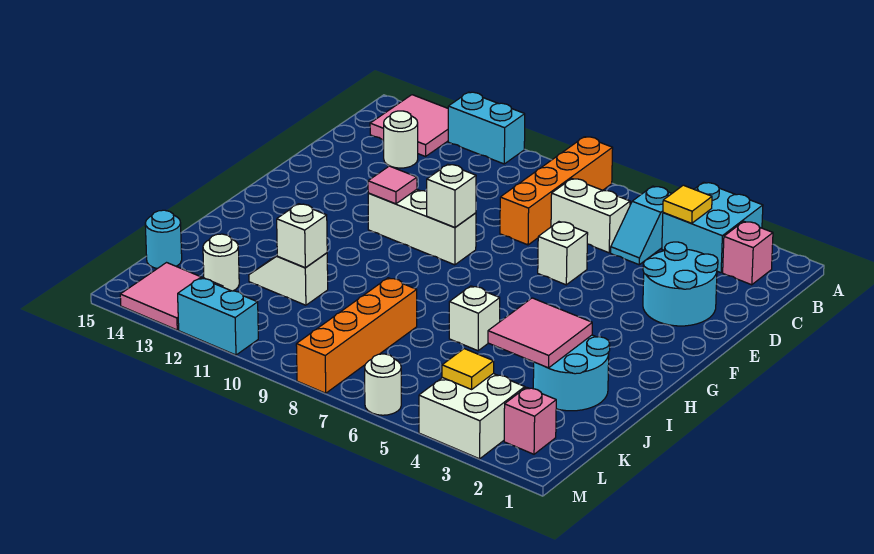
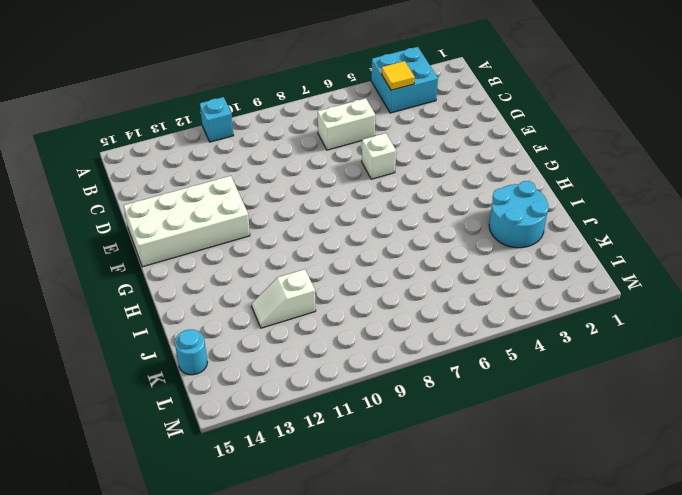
cyan brick A11 level 1 -> cyan brick A11:A12 level 1
white brick E12:F15 level 1 -> none
none -> orange brick A8:D8 level 1
none -> pink tile A13:B14 level 1
none -> pink brick B2 level 1

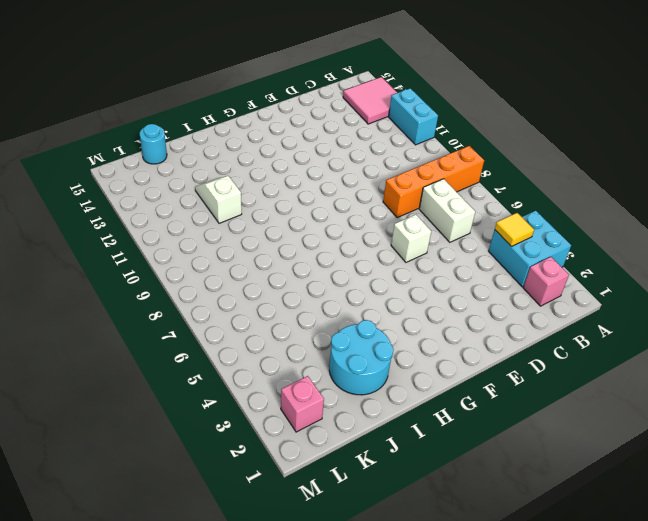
none -> cyan slope B5:C5 level 1 top B
none -> white round brick C13 level 1
none -> cyan round brick D2:E3 level 1

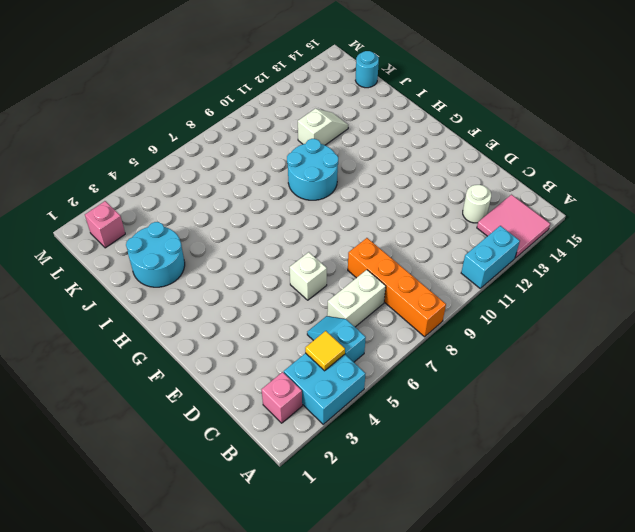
cyan round brick H9:I10 level 1 -> cyan round brick D2:E3 level 1
none -> white brick F9:F11 level 1
none -> white brick I6 level 1
none -> orange brick J8:M8 level 1

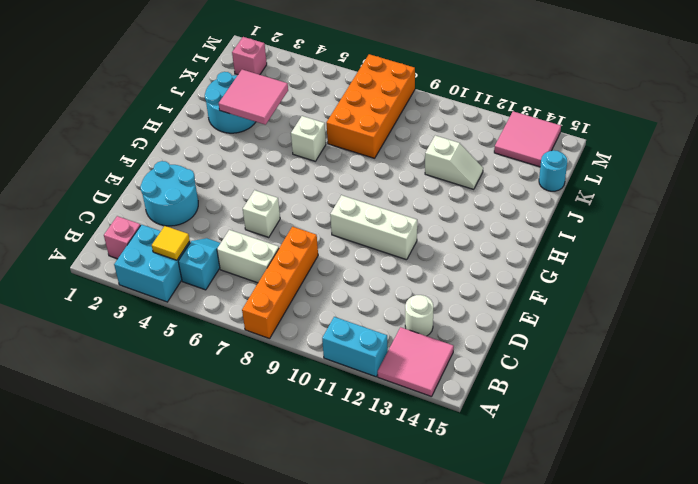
orange brick J7:M8 level 1 -> orange brick J8:M8 level 1
none -> white round brick K13 level 1
none -> white brick L3:M4 level 1
none -> white round brick M6 level 1

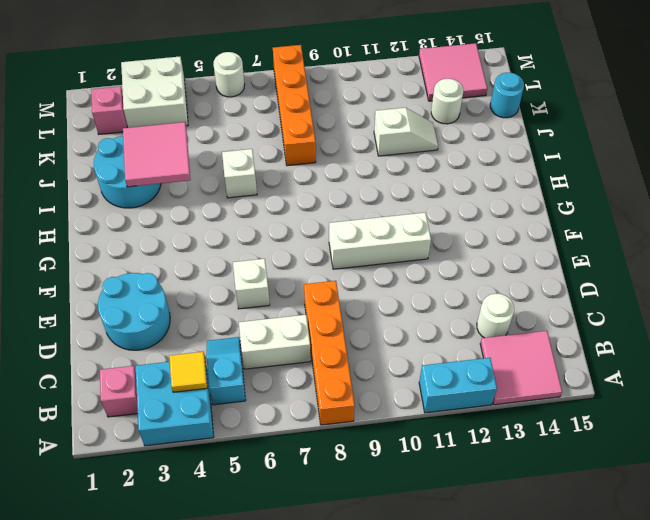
none -> cyan brick M11:M12 level 1
none -> white brick F9 level 2
none -> pink tile F11 level 2

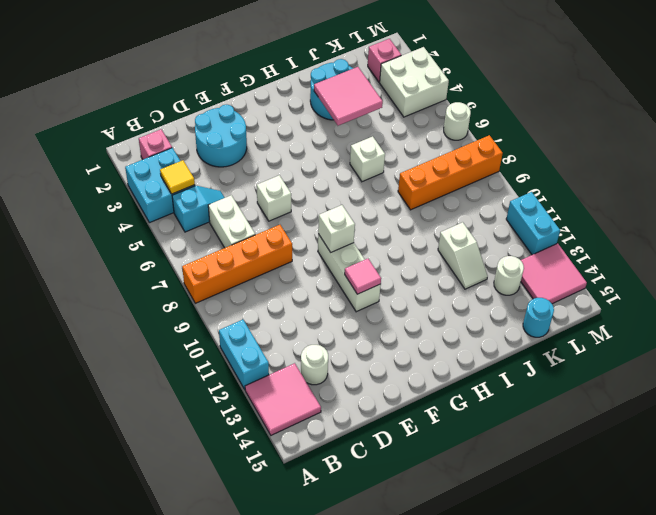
none -> white brick J11 level 2
none -> yellow tile L4 level 2

